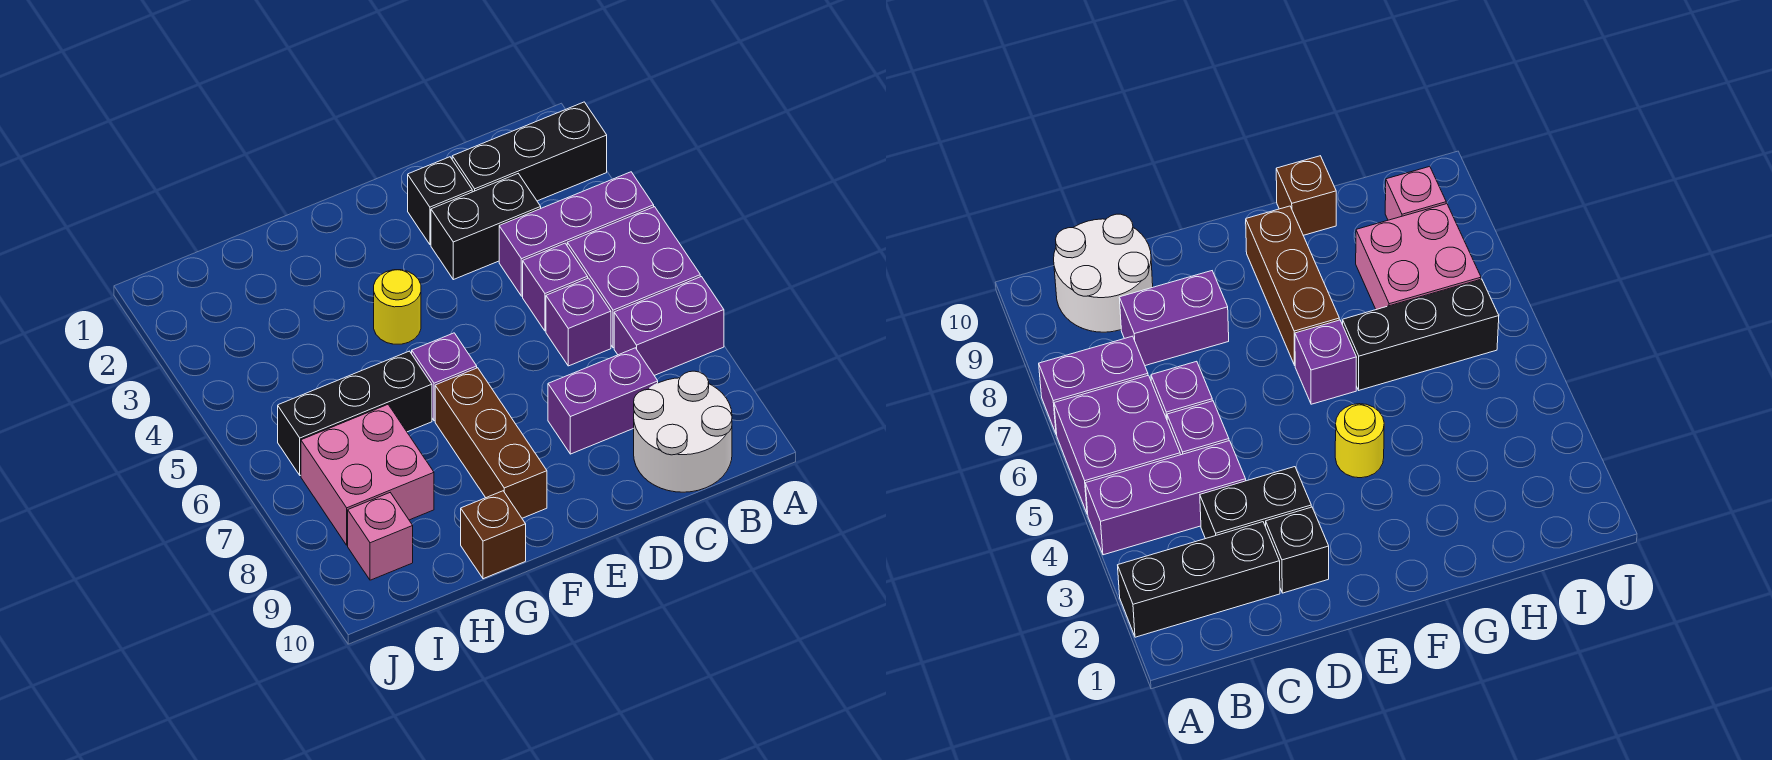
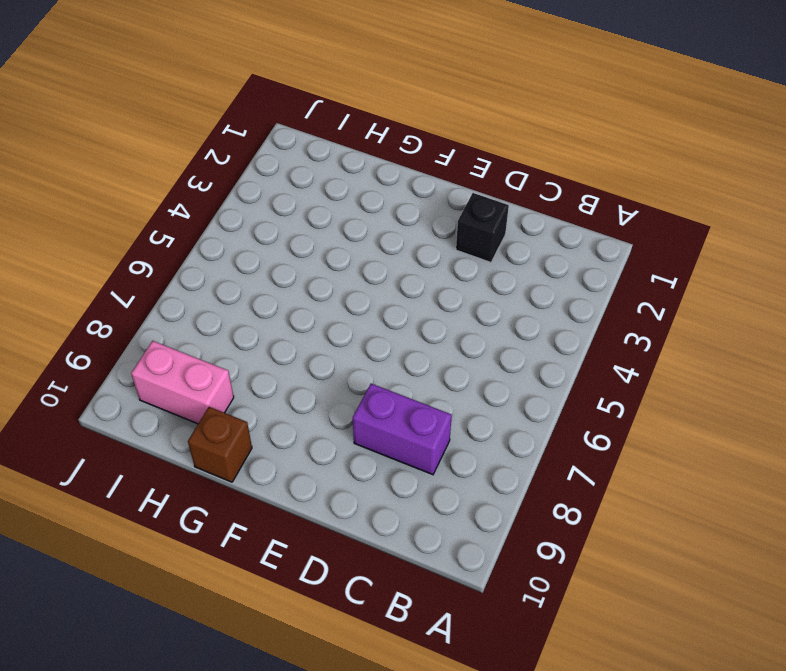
pink brick H9:I9 level 1 -> pink brick I9 level 1
none -> black brick A2:C2 level 1
none -> purple brick A4:C4 level 1
none -> purple brick A5:B6 level 1

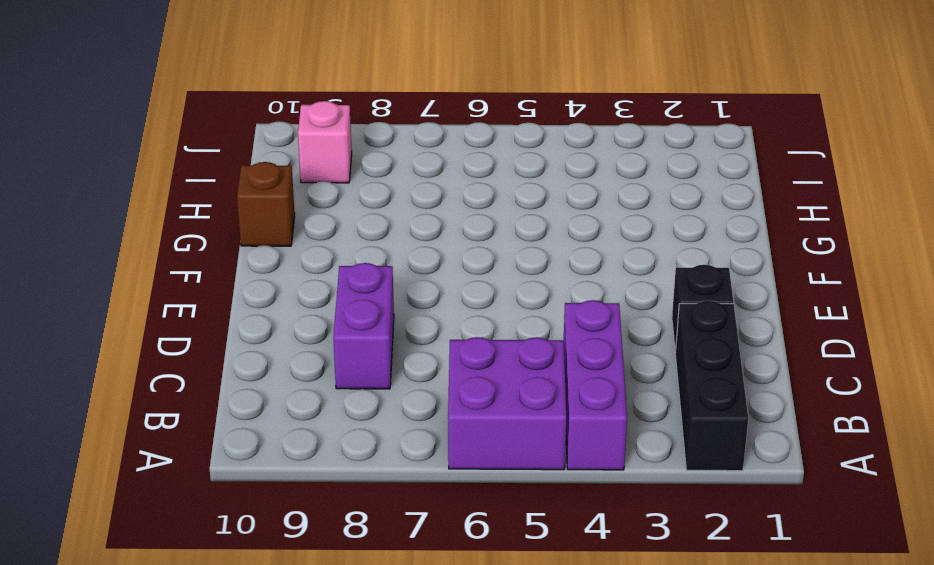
none -> purple brick A7:B7 level 1
none -> white round brick B9:C10 level 1
none -> black brick C3:D3 level 1

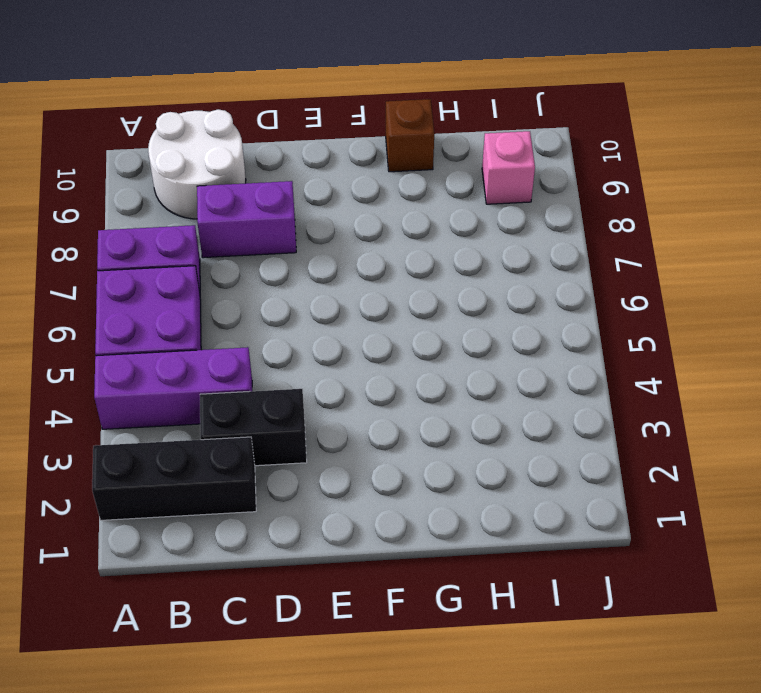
none -> purple brick C5 level 1
none -> purple brick C6 level 1
none -> black brick D2 level 1

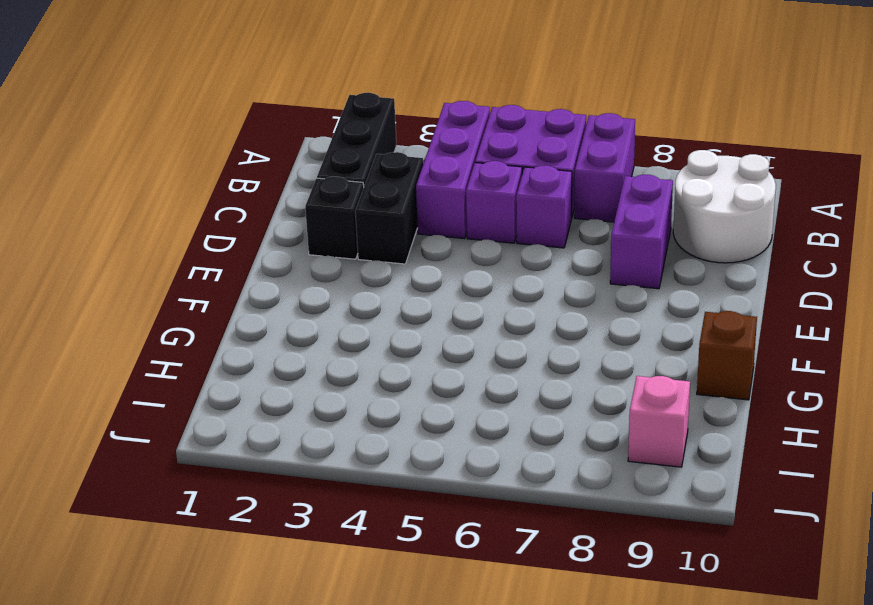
none -> yellow round brick F4 level 1
none -> purple brick F6 level 1
none -> brown brick F7:F9 level 1

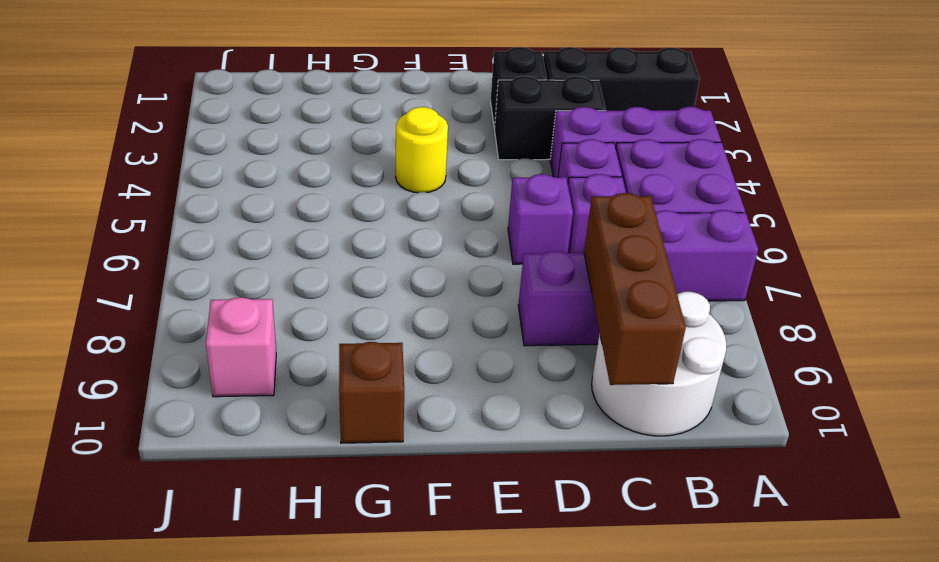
brown brick C8:C10 level 2 -> brown brick F7:F9 level 1
purple brick D6 level 1 -> purple brick F6 level 1
none -> black brick G6:I6 level 1
none -> pink brick H7:I8 level 1

